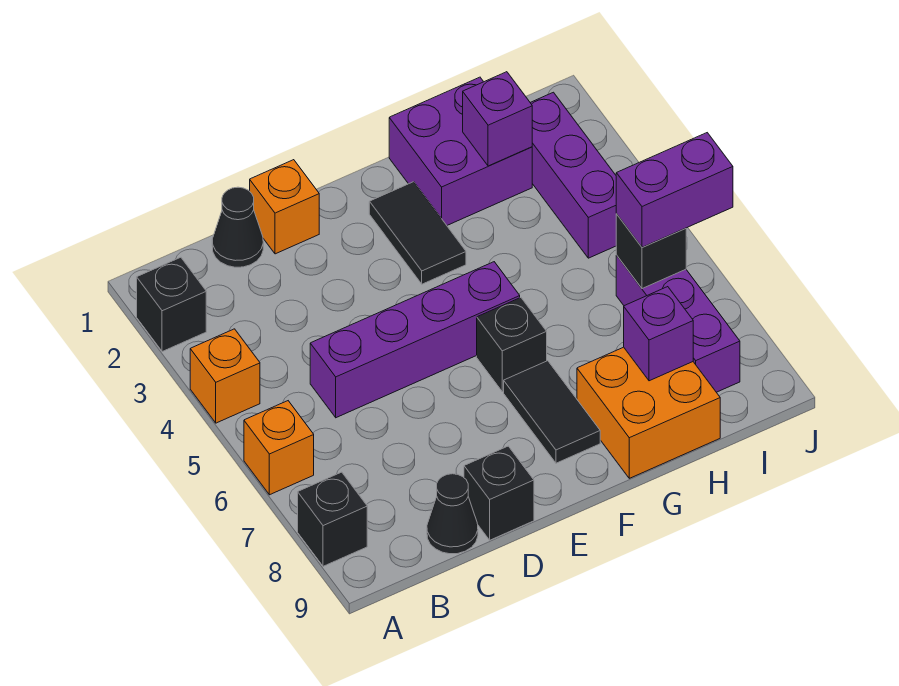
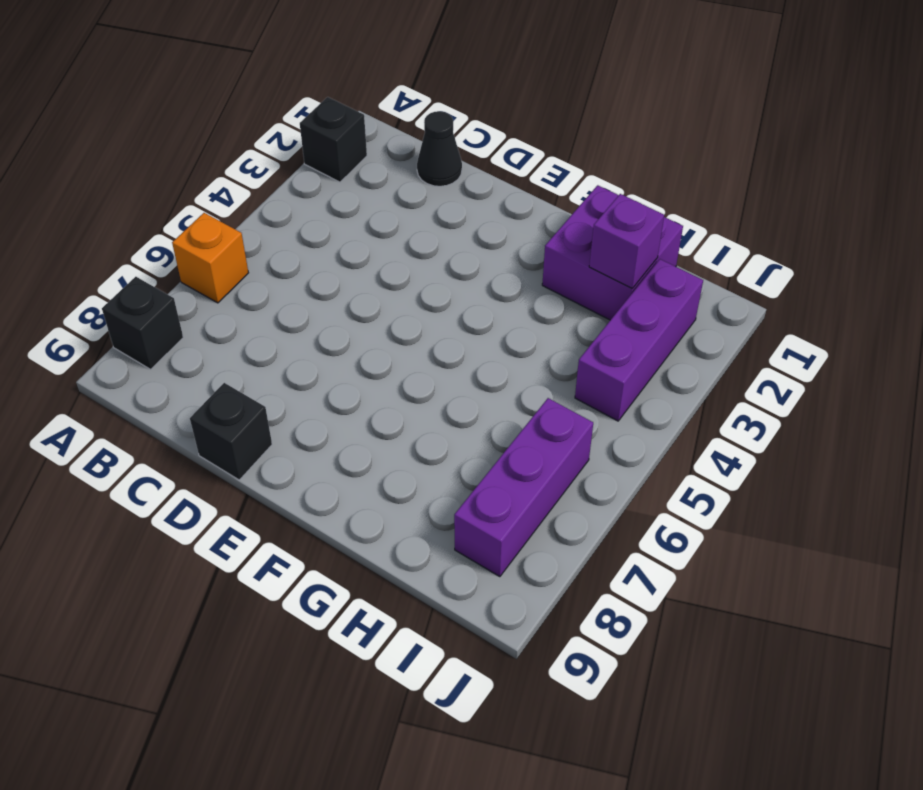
none -> orange brick A4 level 1
none -> purple brick C5:F5 level 1
none -> black cone C9 level 1

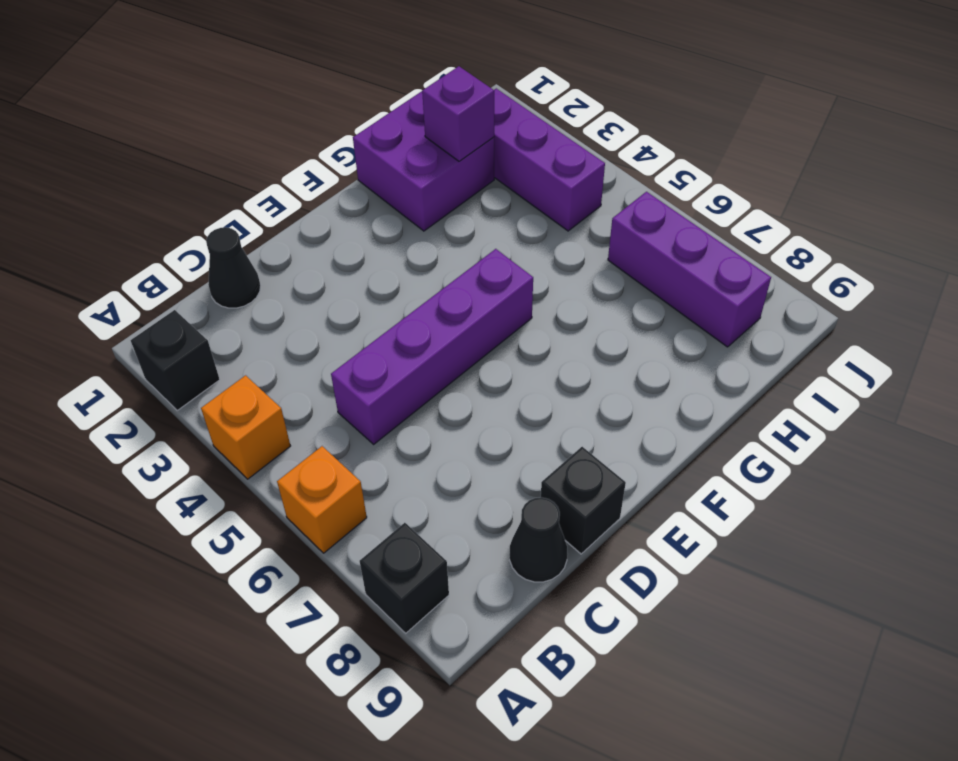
none -> orange brick D1 level 1
none -> black tile F2:F3 level 1
none -> black brick F6 level 1

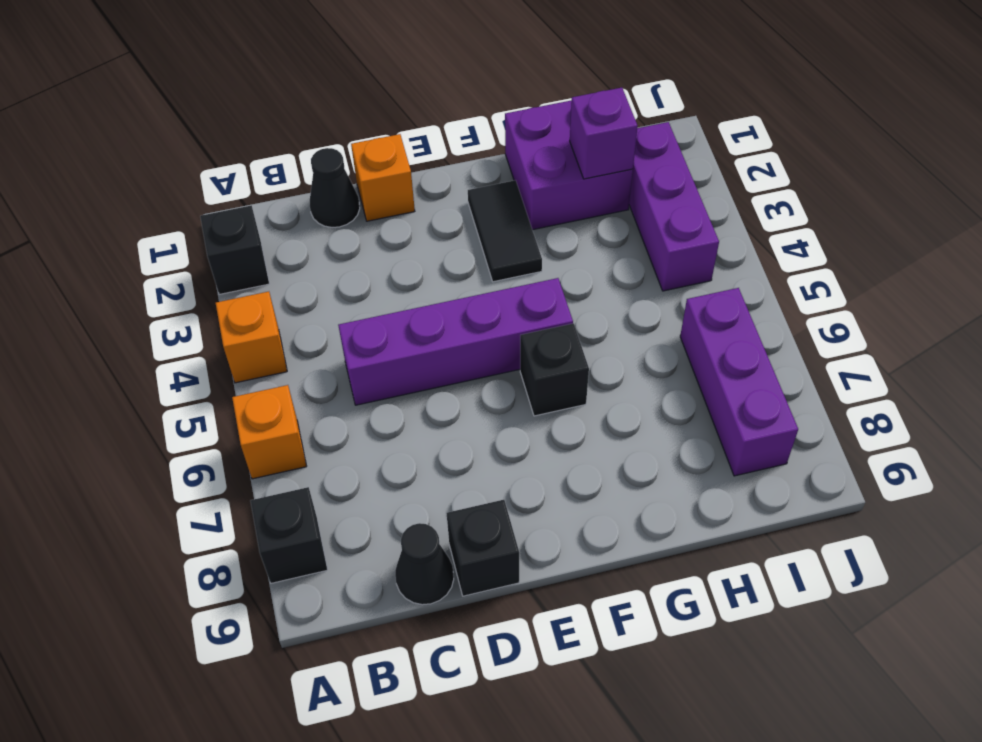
none -> black tile F7:F8 level 1
none -> orange brick G8:H9 level 1
none -> purple brick H8 level 2

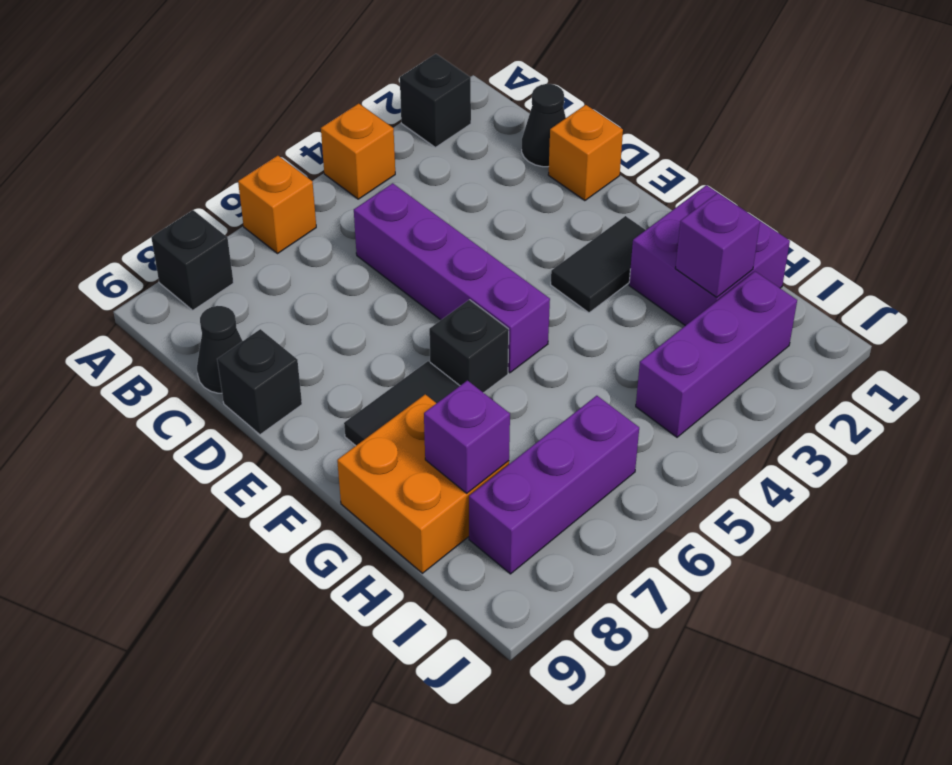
none -> black brick I6 level 2
none -> purple brick I6:J6 level 3

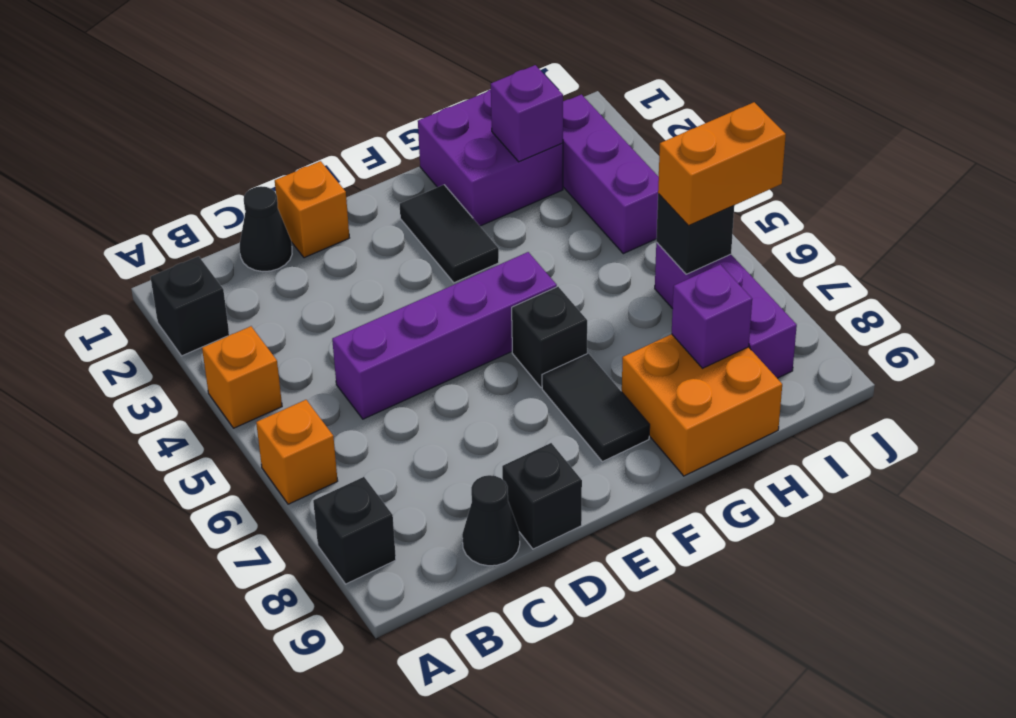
orange brick I6:J6 level 3 -> purple brick I6:J6 level 3

